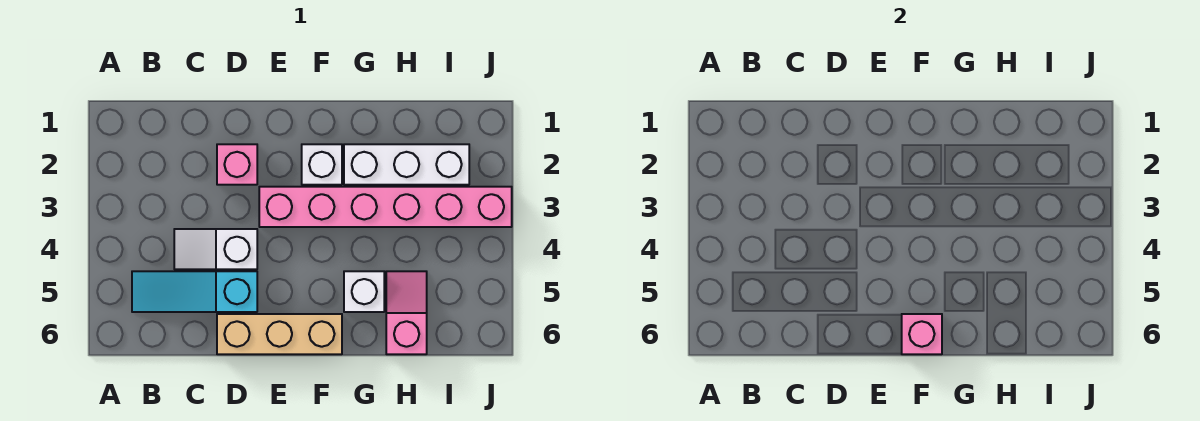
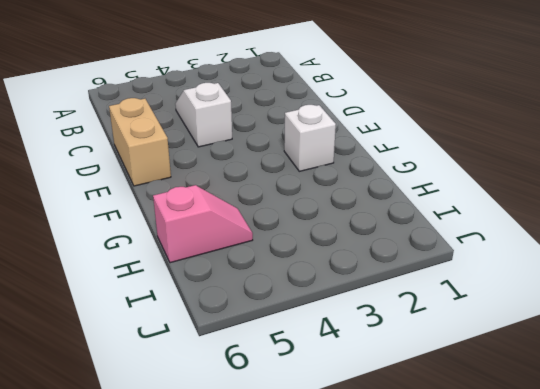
tan brick D6:E6 level 1 -> tan brick D6:F6 level 1
none -> cyan slope B5:D5 level 1 top D
none -> pink brick D2 level 1

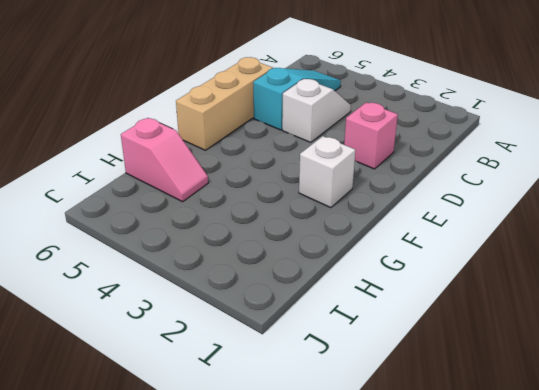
none -> pink brick E3:J3 level 1
none -> white brick G2:I2 level 1

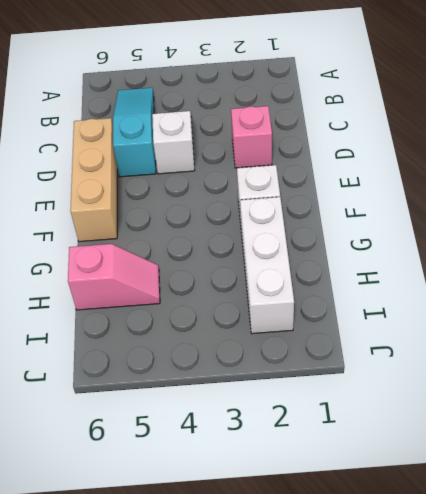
none -> pink brick E3:J3 level 1
none -> white brick G5 level 1

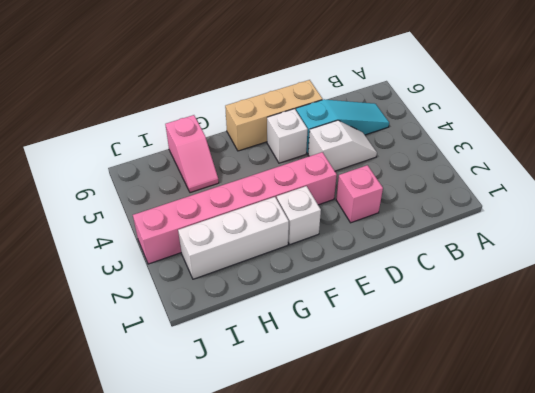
white brick E5 level 1 -> white brick G5 level 1
none -> pink brick F6 level 2

